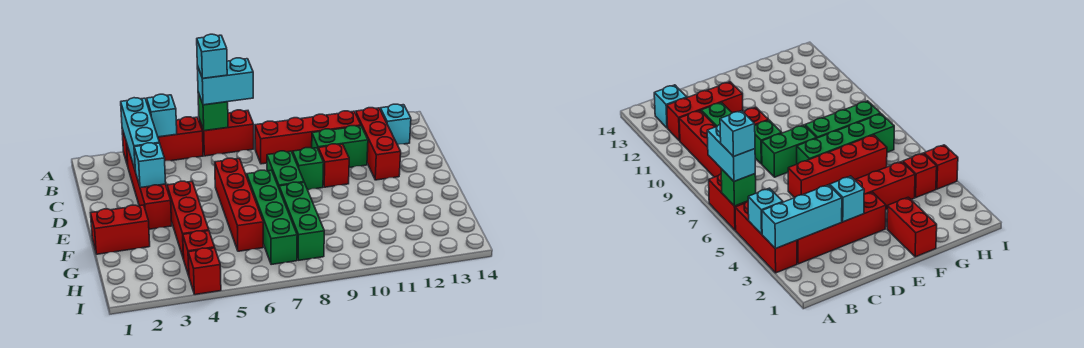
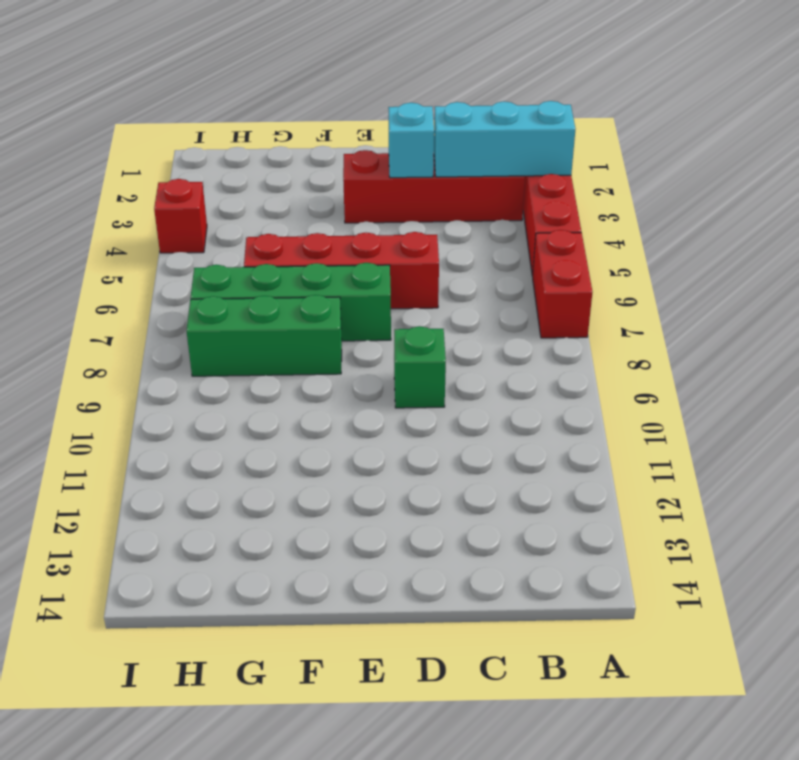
none -> red brick B8:B11 level 1
none -> red brick B12:D12 level 1
none -> cyan brick B13 level 1

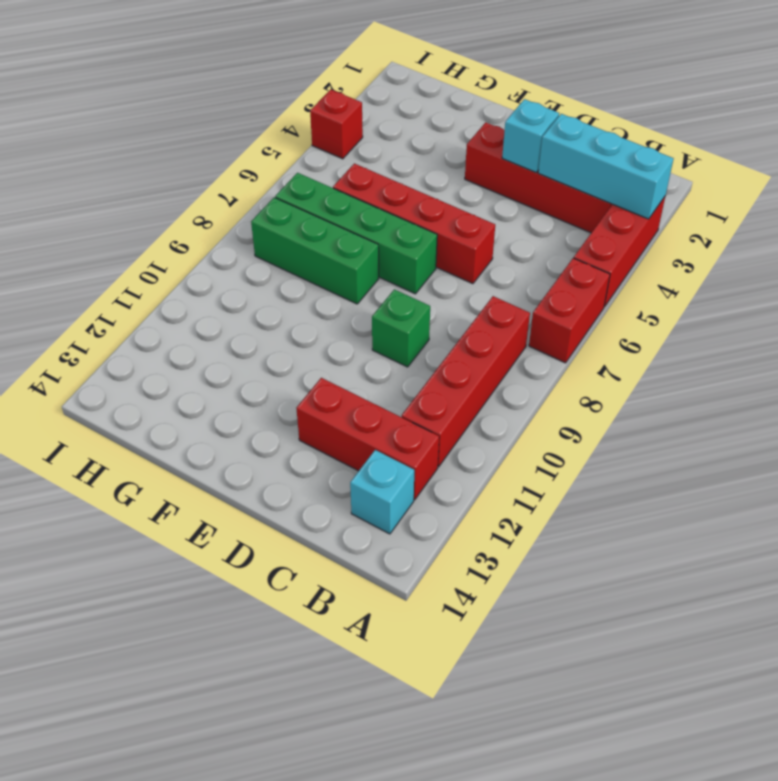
none -> green brick C10:C11 level 1
none -> green brick D8:E8 level 1
none -> red brick D10 level 1

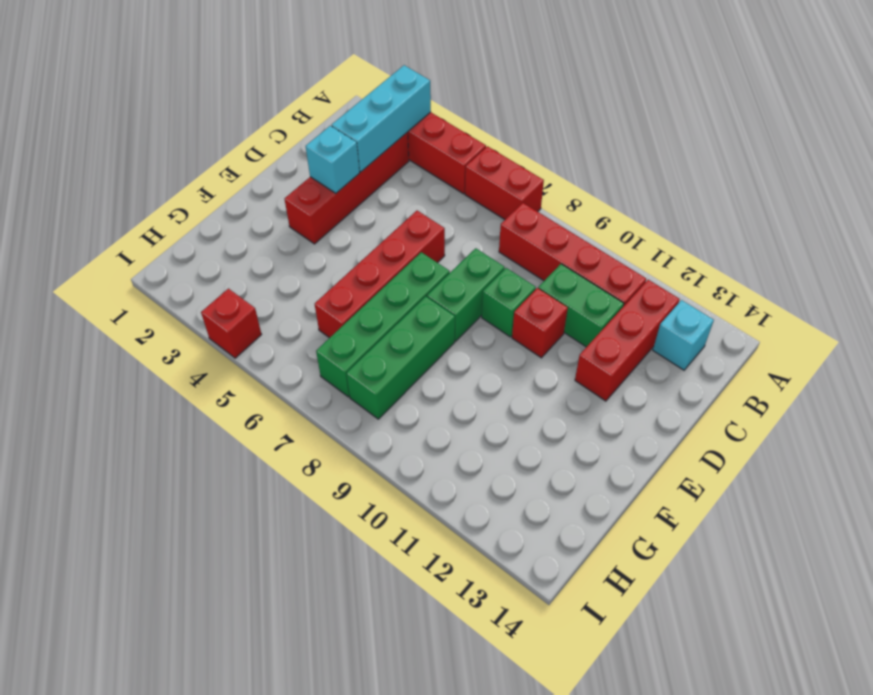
none -> red brick E4:G4 level 1
none -> red brick F1:F2 level 1
none -> red brick H4 level 1

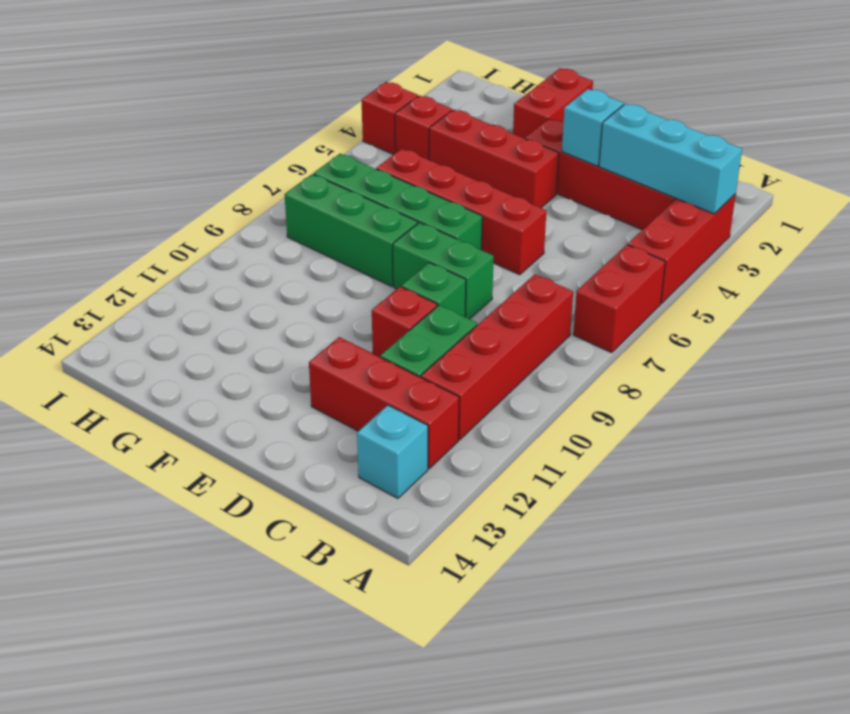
none -> cyan brick A4 level 2
none -> green brick A6 level 2
none -> cyan brick A6:A7 level 3

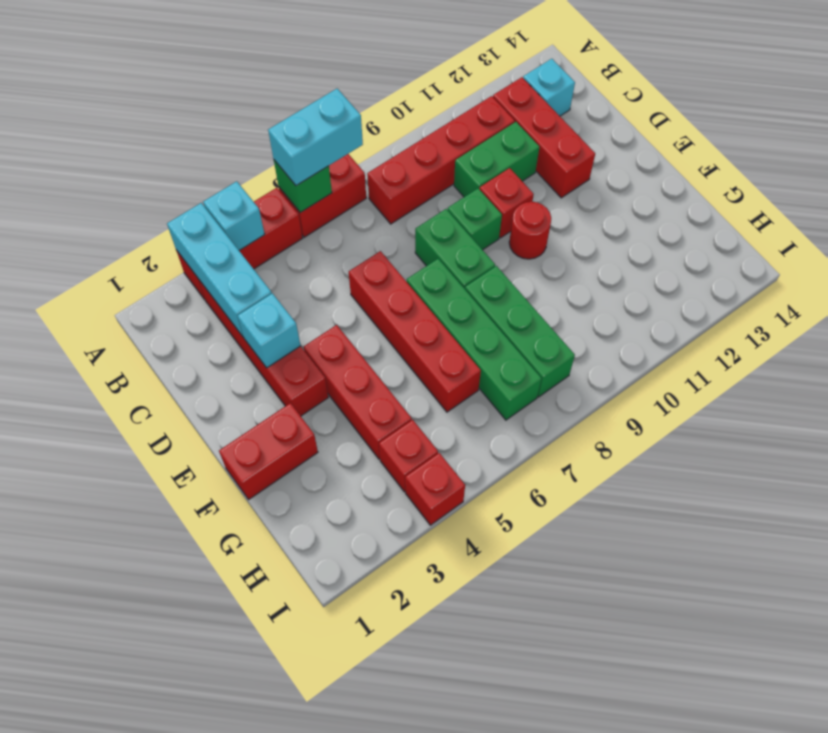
red round brick E10 level 1 -> none
none -> cyan brick A6 level 4

